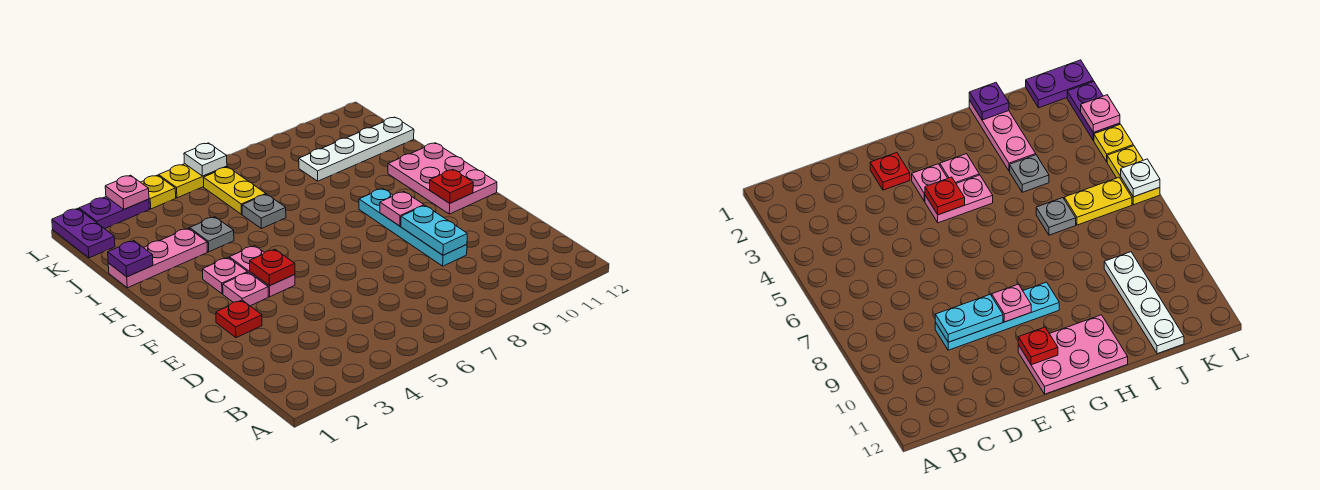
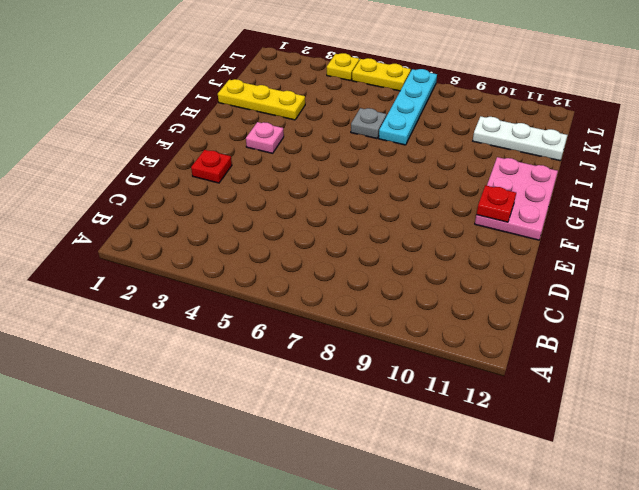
yellow plate I1:I3 level 1 -> pink plate I1:I3 level 1
cyan plate I7:L7 level 1 -> cyan plate D9:G9 level 1
white plate J10:J12 level 1 -> white plate J9:J12 level 1
none -> pink plate F3 level 1
none -> pink plate F4:G4 level 1
none -> grey plate I4 level 1

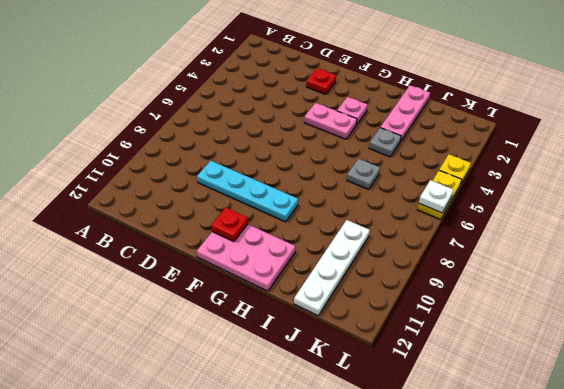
none -> pink plate F3 level 1
none -> yellow plate J6:K6 level 1
none -> purple plate K1:L1 level 1

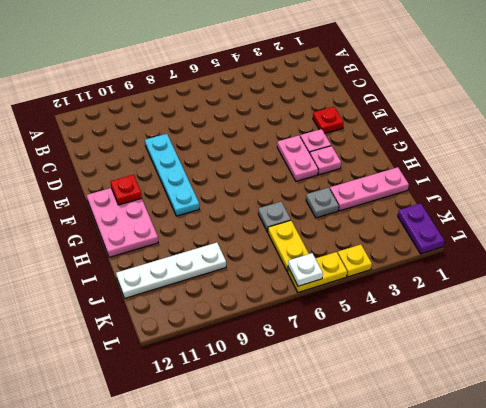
none -> purple plate L2:L3 level 1
none -> cyan plate D9:E9 level 2
none -> red plate F4 level 2

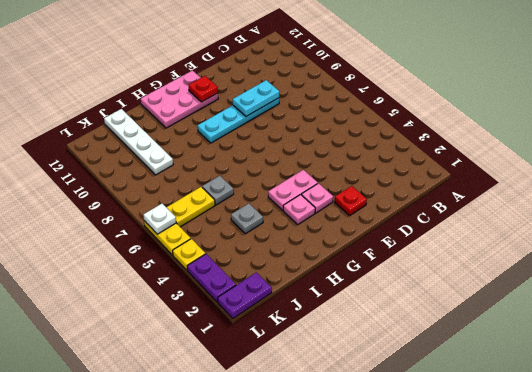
none -> pink plate I1:I3 level 1
none -> red plate F4 level 2
none -> pink plate F9 level 2

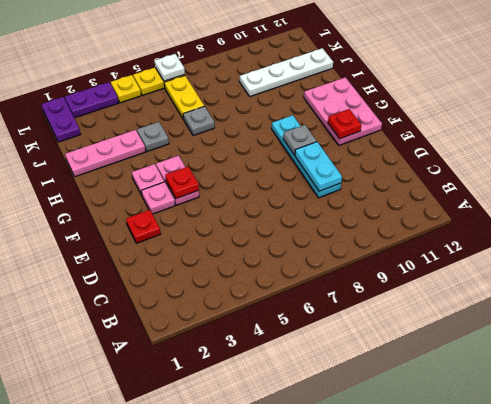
grey plate F9 level 2 -> pink plate F9 level 2
none -> purple plate I1 level 2
none -> pink plate L3 level 2

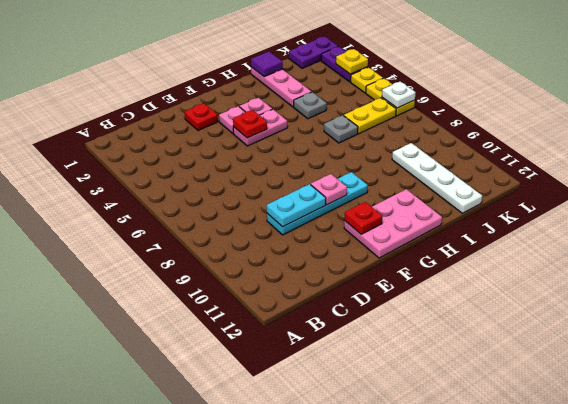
purple tile I1 level 2 -> purple plate I1 level 2
yellow plate L3 level 2 -> pink plate L3 level 2

